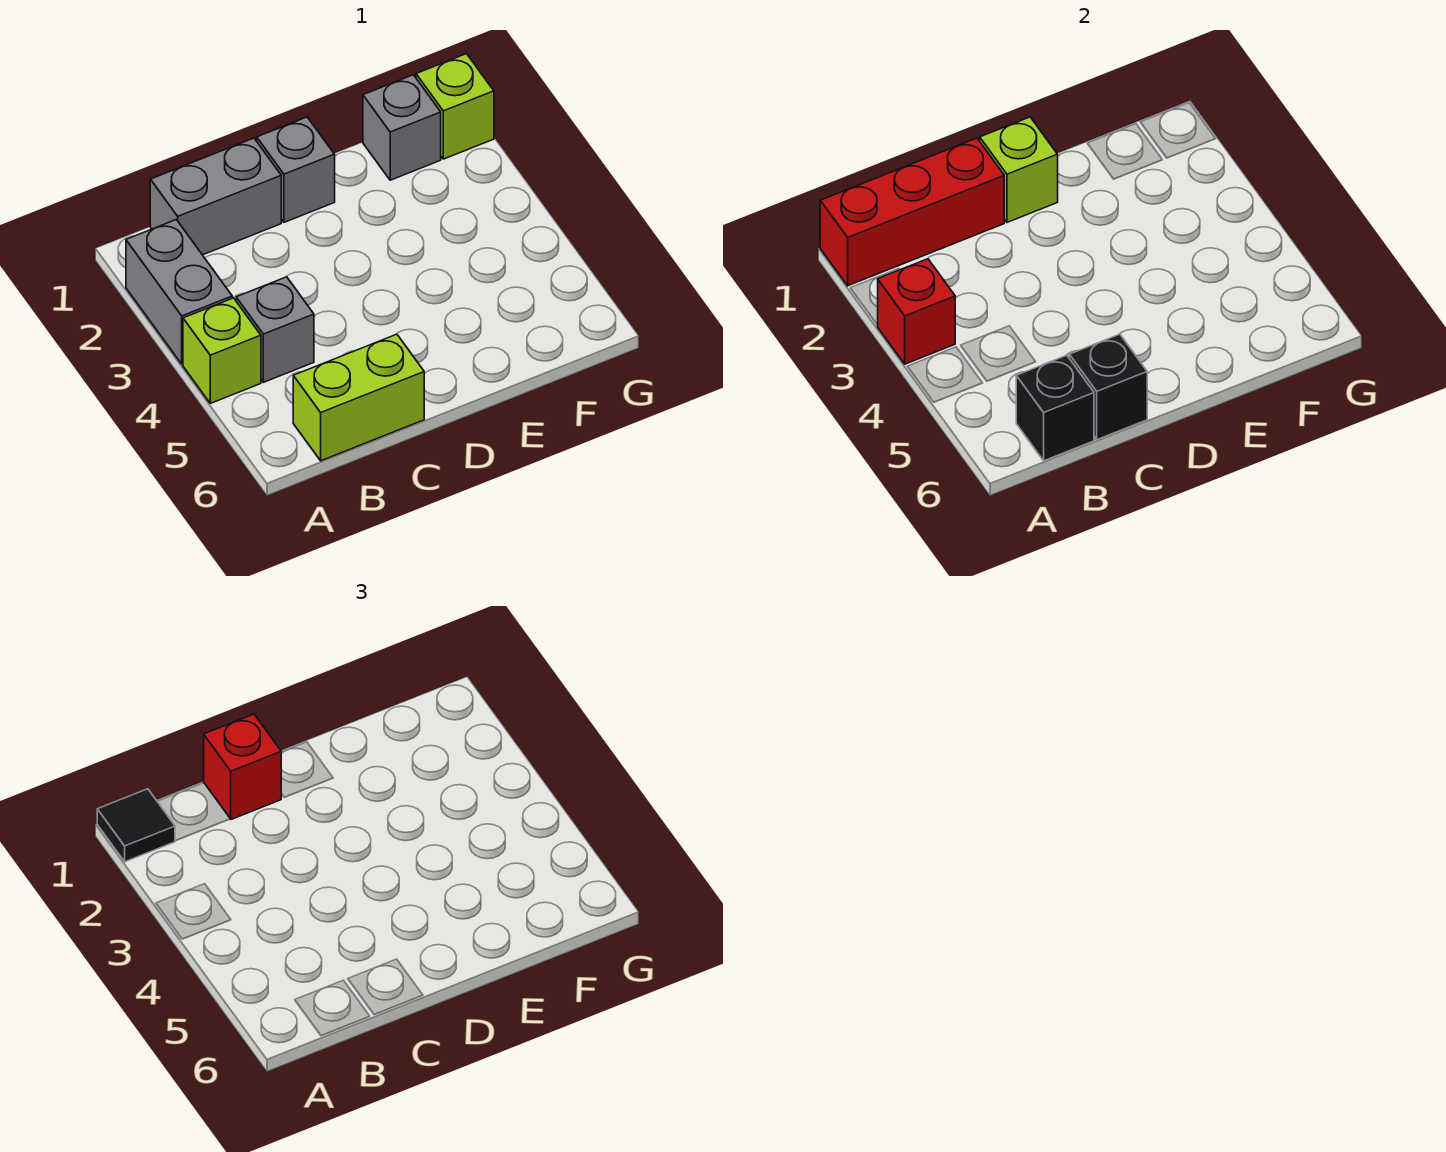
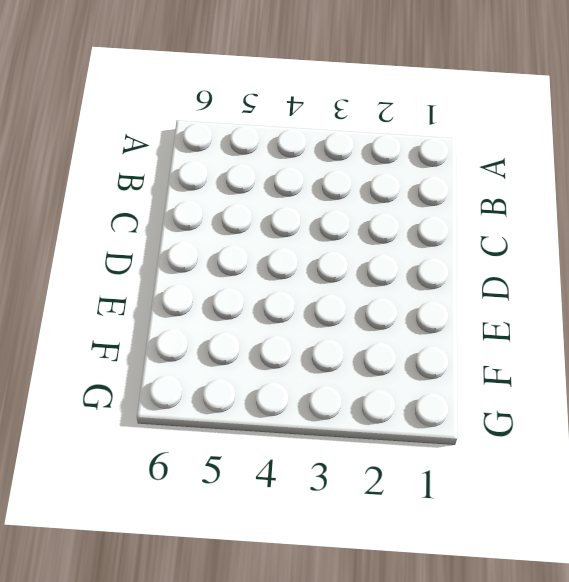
none -> grey brick A2:A3 level 1
none -> lime brick A4 level 1
none -> grey brick B1:C1 level 1

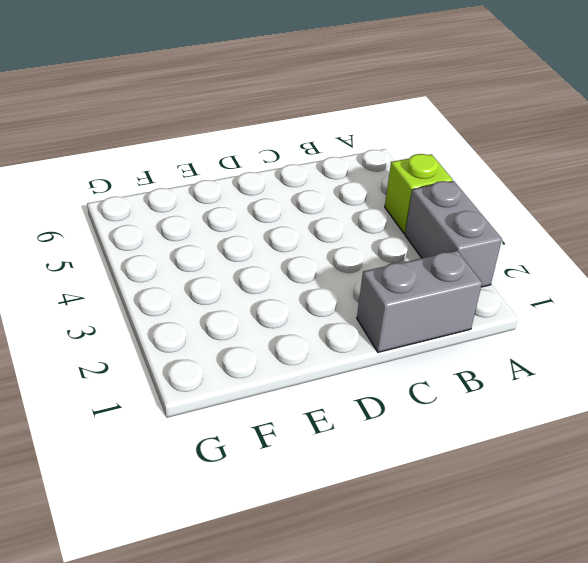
none -> grey brick B4 level 1
none -> lime brick B6:C6 level 1
none -> grey brick D1 level 1

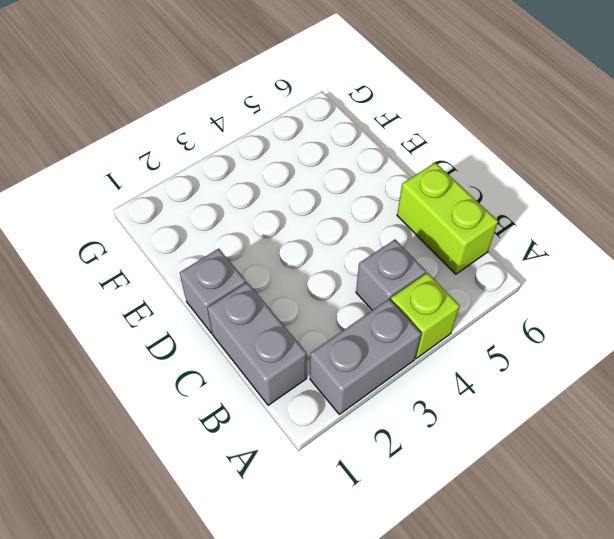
none -> grey brick F1 level 1
none -> lime brick G1 level 1
none -> red brick A1:C1 level 2

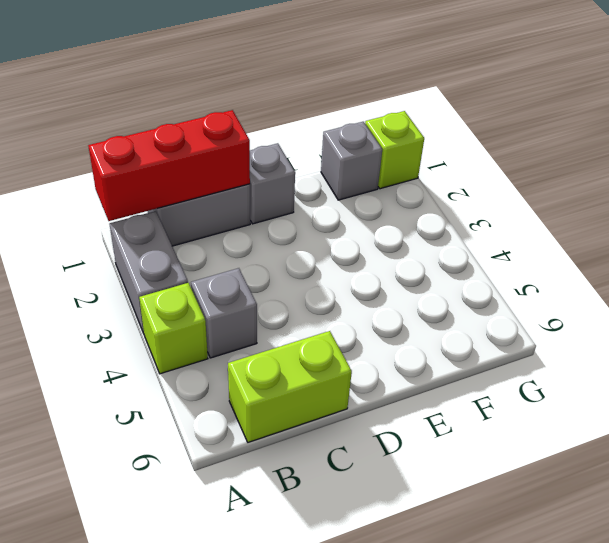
none -> red brick A3 level 2
none -> black brick B6 level 2
none -> black brick C6 level 2

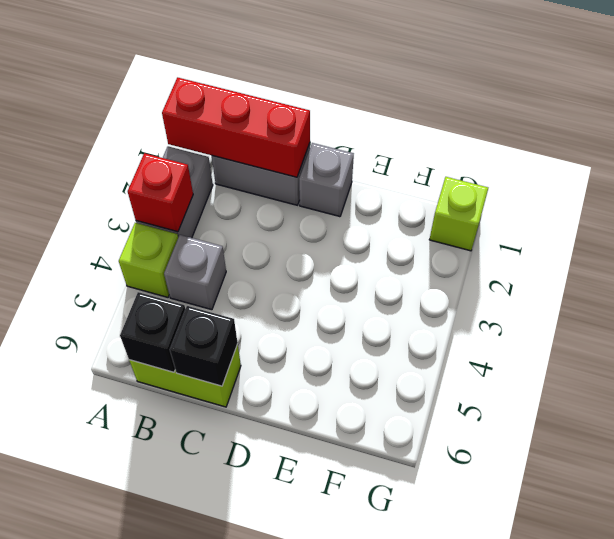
none -> grey brick F1 level 1
none -> lime brick D1 level 2
none -> black tile A1 level 3

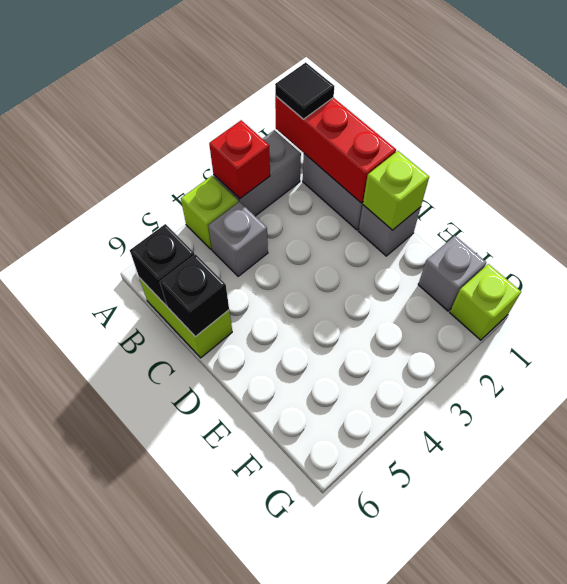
none -> red brick C1 level 3

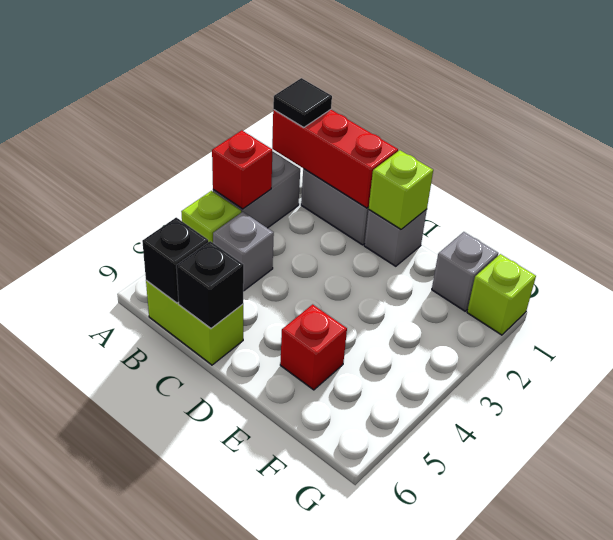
red brick E5 level 1 -> red brick C1 level 3

